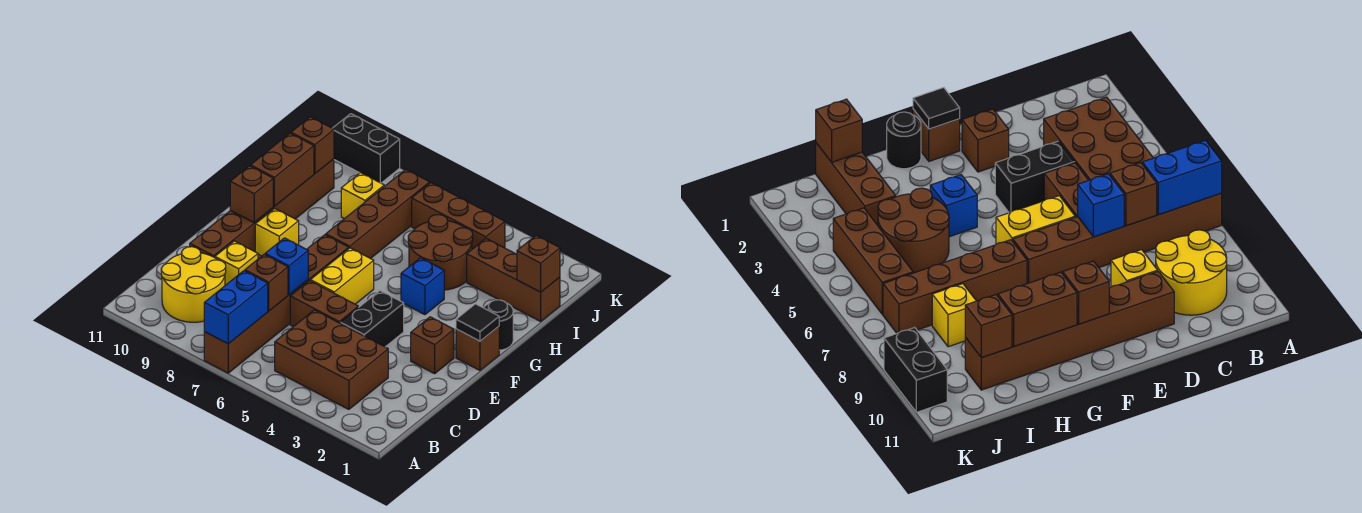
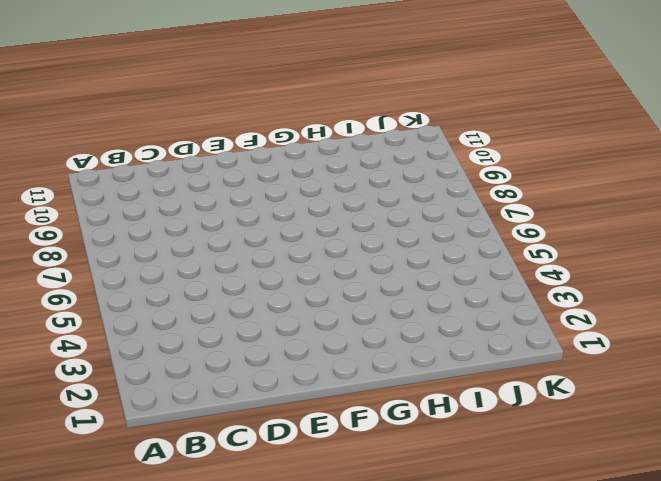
none -> brown brick A7:F7 level 1
none -> brown brick B3:C5 level 1
none -> yellow round brick B9:C10 level 1

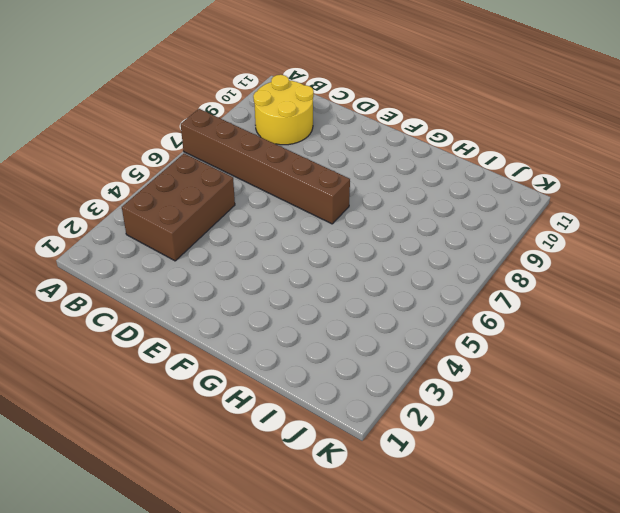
none -> black brick D4:E4 level 1
none -> brown brick D5:D6 level 1
none -> yellow brick D9 level 1

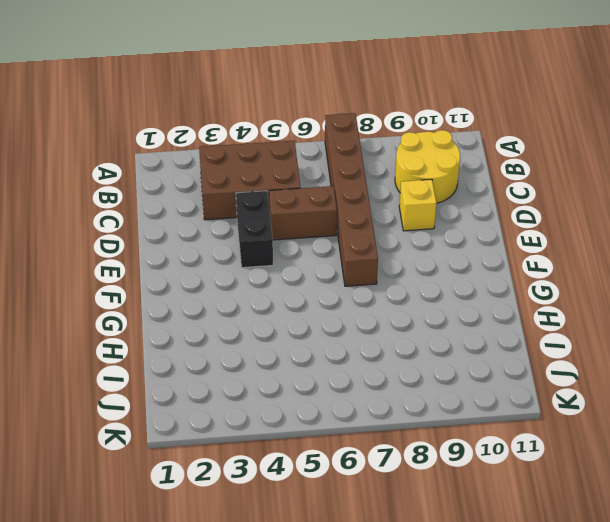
none -> brown brick D10:I10 level 1
none -> brown brick E2 level 1
none -> yellow brick E6:F6 level 1

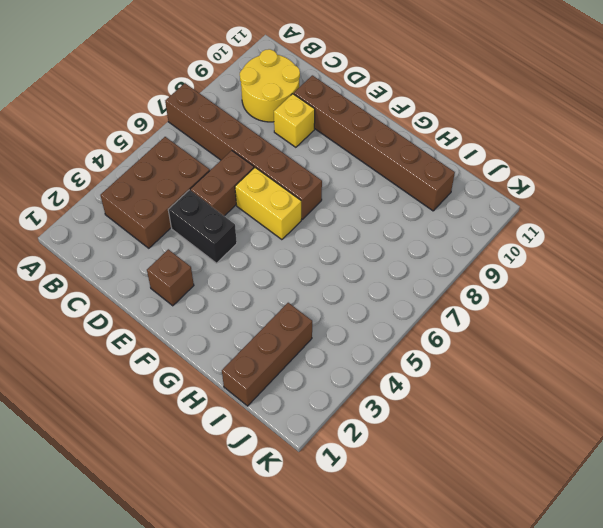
none -> brown brick F1 level 1
none -> yellow brick F9 level 1
none -> black round brick G1 level 1

